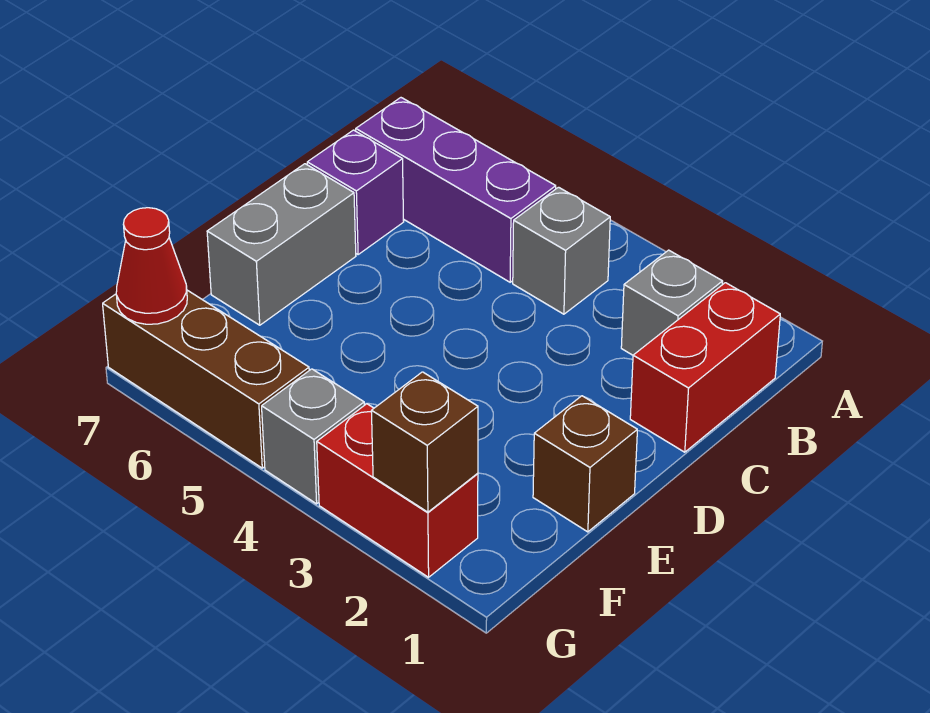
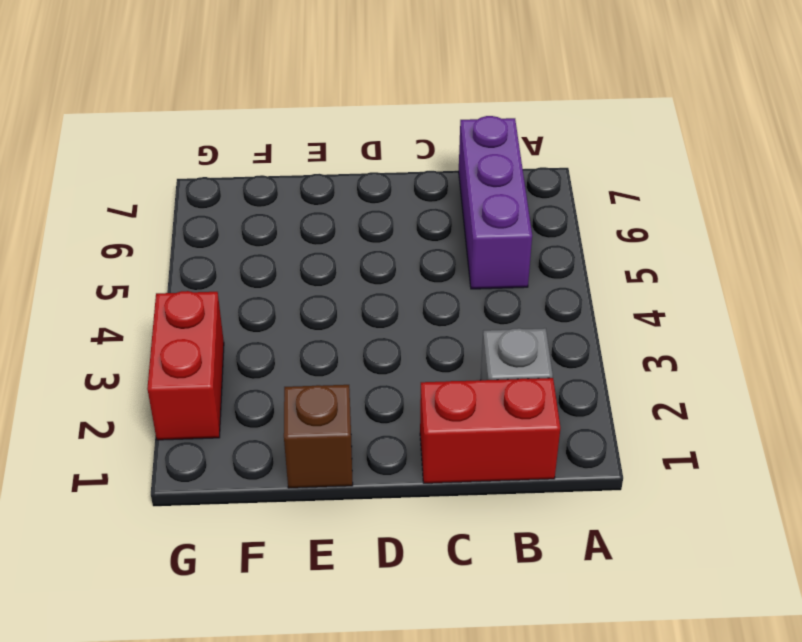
none -> grey brick B4 level 1
none -> purple brick C7 level 1
none -> grey brick D7:E7 level 1

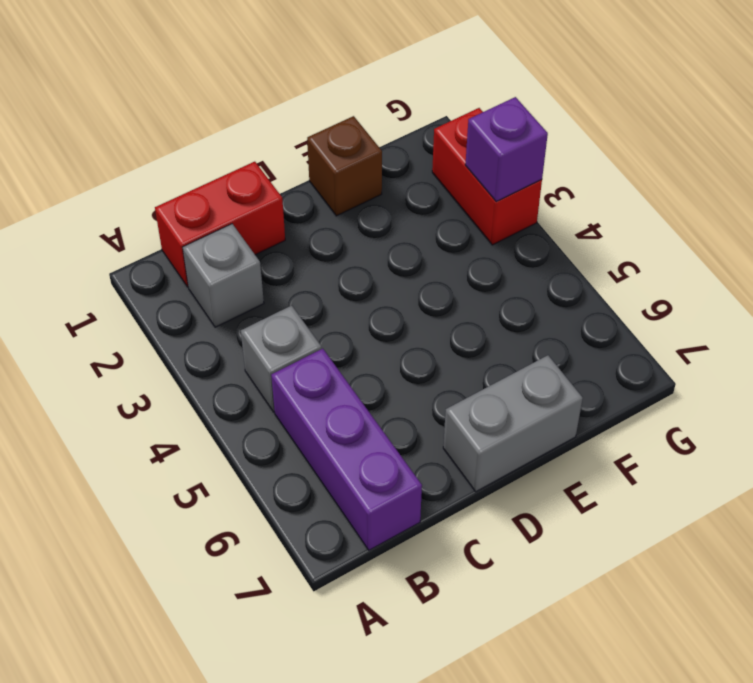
purple brick G3 level 2 -> purple brick C7 level 1
none -> grey brick G4 level 1
none -> brown brick G5:G7 level 1
none -> brown brick G2 level 2

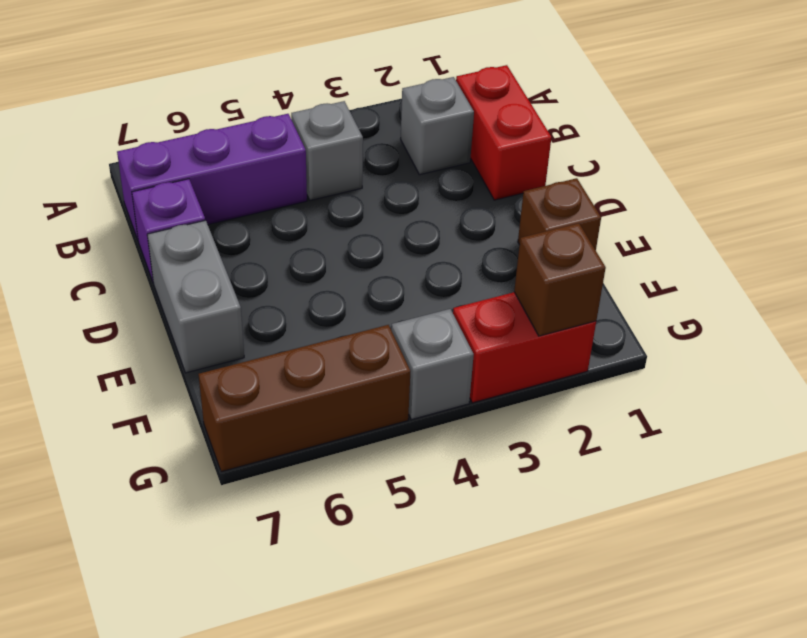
none -> red cone G7 level 2

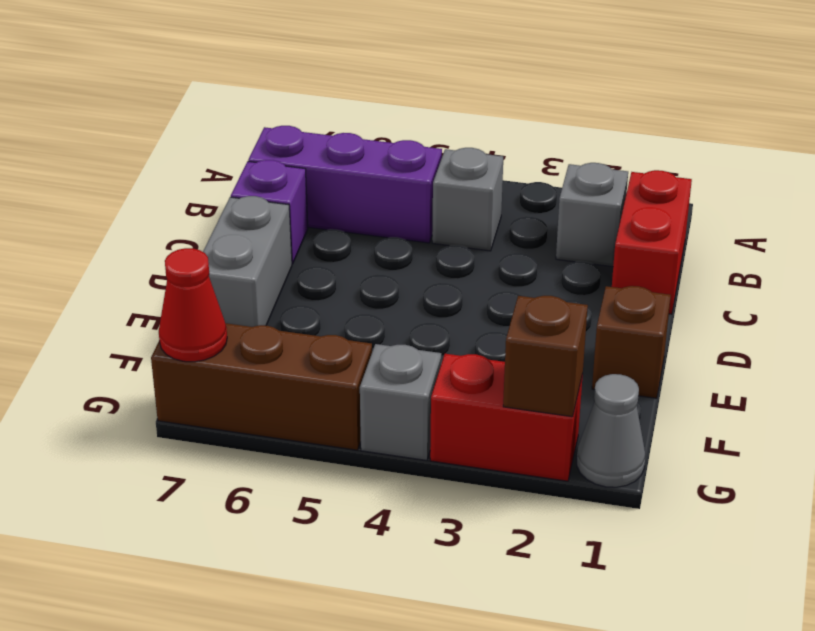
grey cone G1 level 1 -> none

